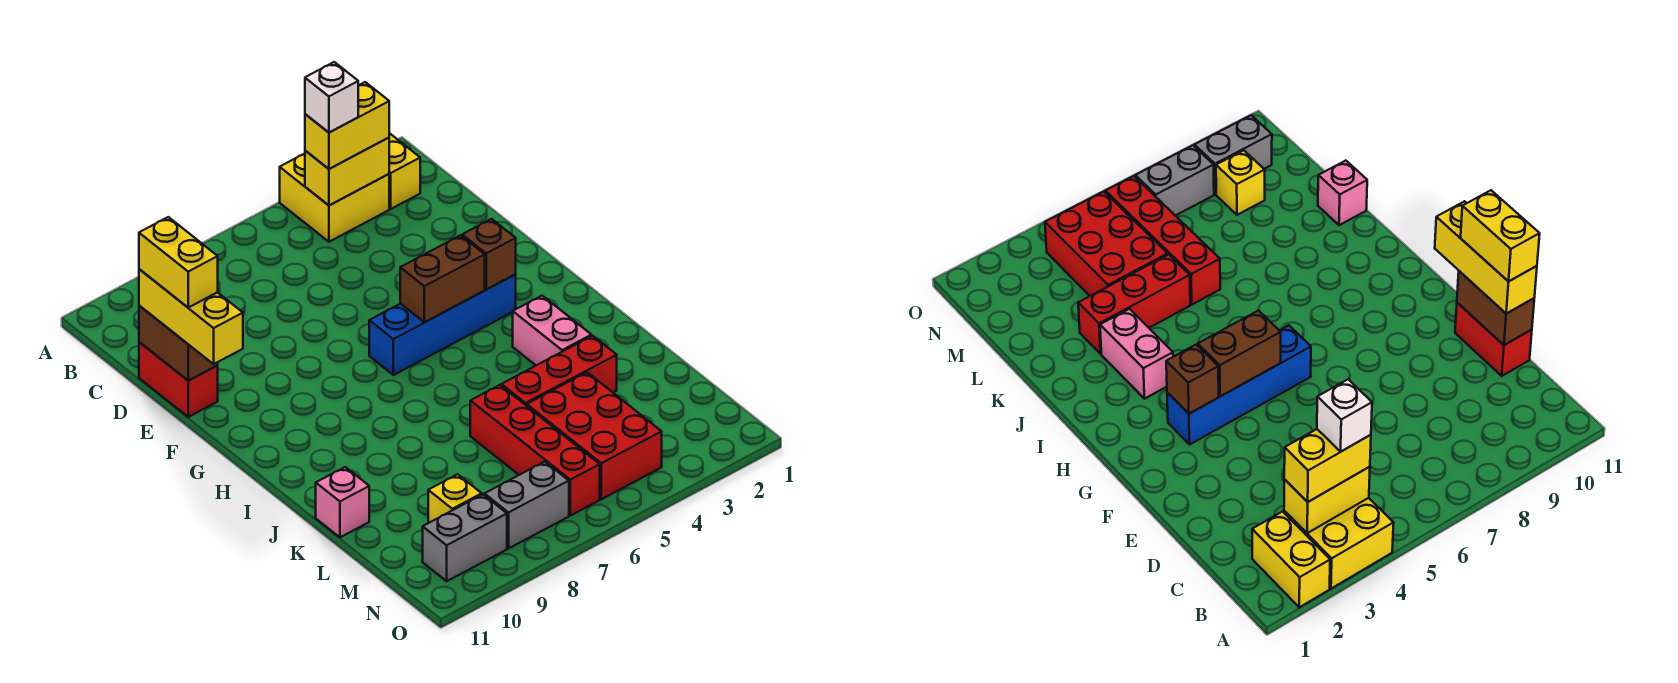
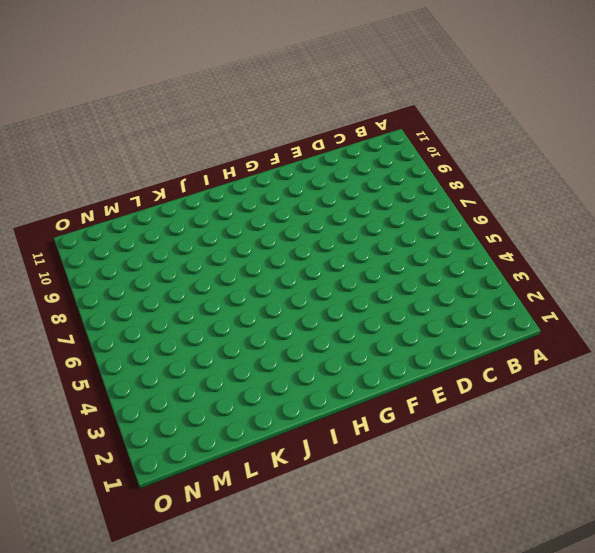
none -> yellow brick A2:B2 level 1
none -> yellow brick A3:B4 level 1
none -> red brick D11:E11 level 1

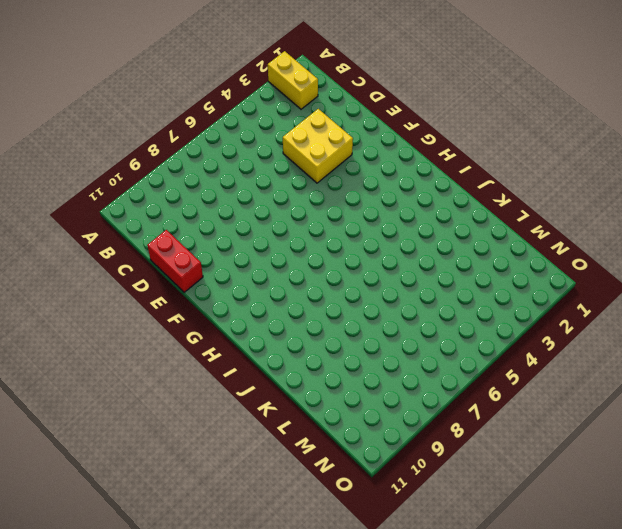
yellow brick D3:E4 level 1 -> yellow brick A3:B4 level 1
none -> blue brick G3:G6 level 1
none -> pink brick I3:J3 level 1
none -> red brick K3:K5 level 1

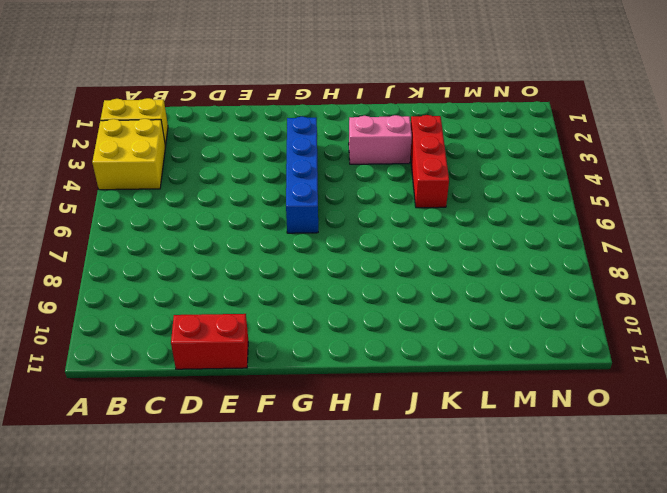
none -> red brick K6:N6 level 1
none -> pink brick K11 level 1
none -> red brick L4:N5 level 1

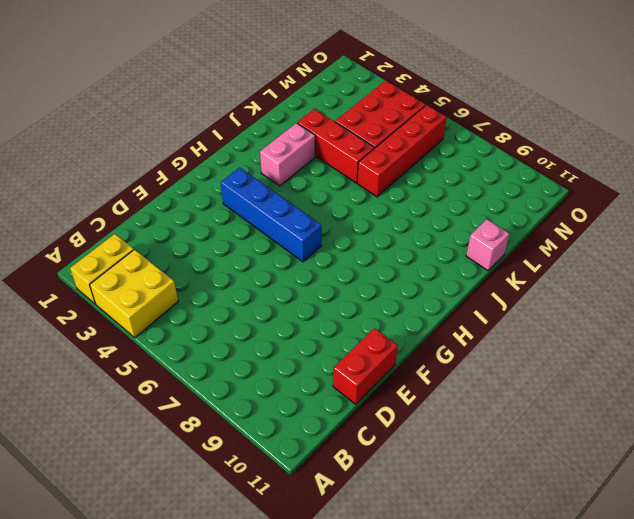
none -> yellow brick M9 level 1
none -> grey brick N7:N8 level 1
none -> grey brick N9:N10 level 1

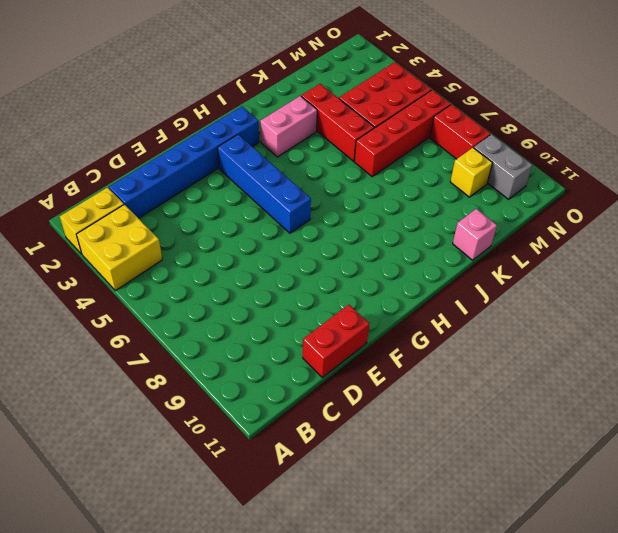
blue brick C2:H2 level 1 -> none
red brick N7:N8 level 1 -> grey brick N7:N8 level 1
none -> yellow brick B3:B4 level 2
none -> brown brick D11:E11 level 2
none -> brown brick G3 level 2

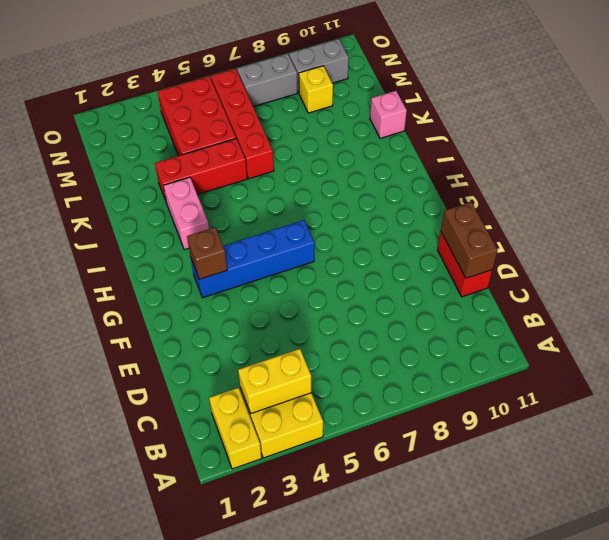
none -> brown brick G4:G5 level 2
none -> yellow brick B3:B4 level 3
none -> yellow brick D11:F11 level 3

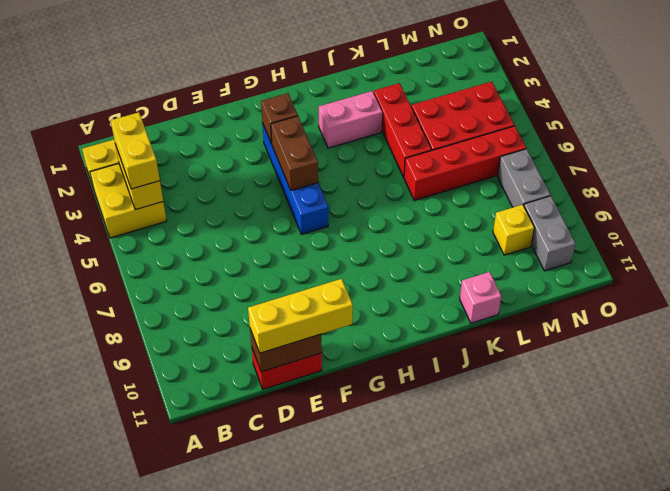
none -> white brick B4 level 4
none -> yellow brick D11:E11 level 4

